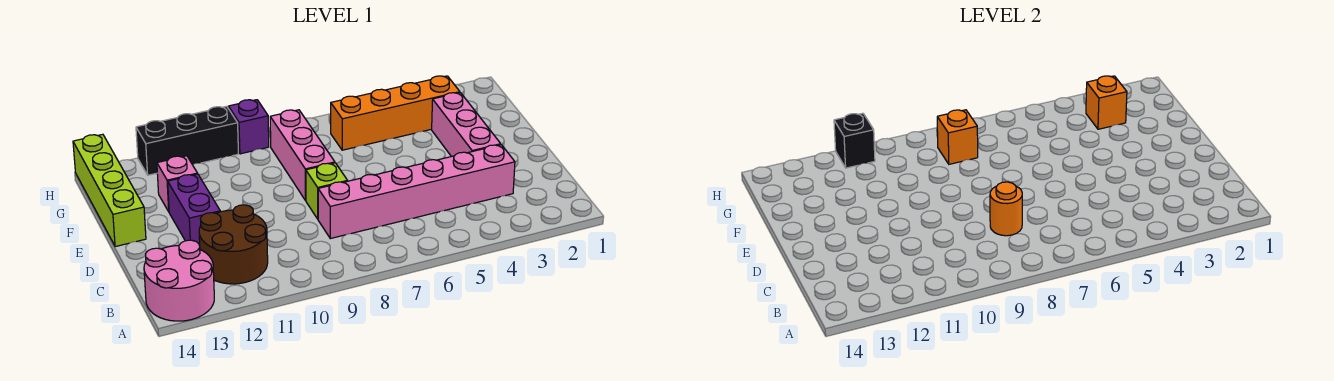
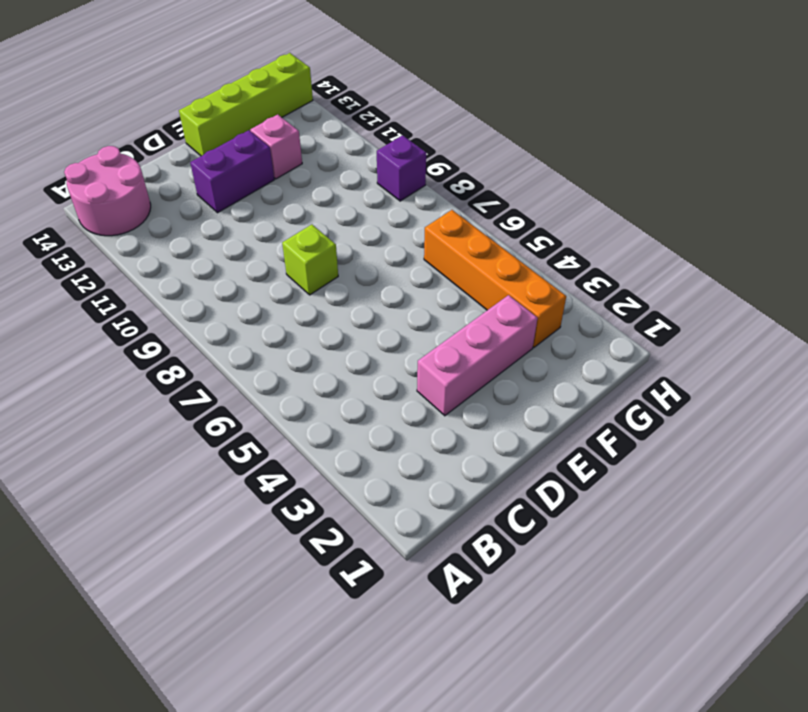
none -> brown round brick B11:C12 level 1
none -> pink brick C3:C8 level 1
none -> pink brick E8:G8 level 1

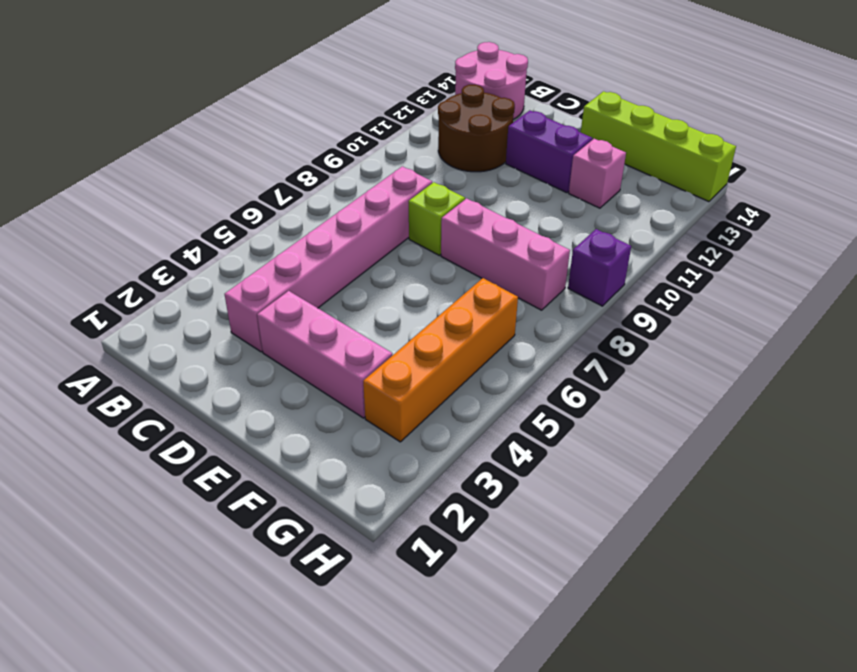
none -> black brick H10:H12 level 1
none -> orange round brick C8 level 2
none -> orange brick G3 level 2

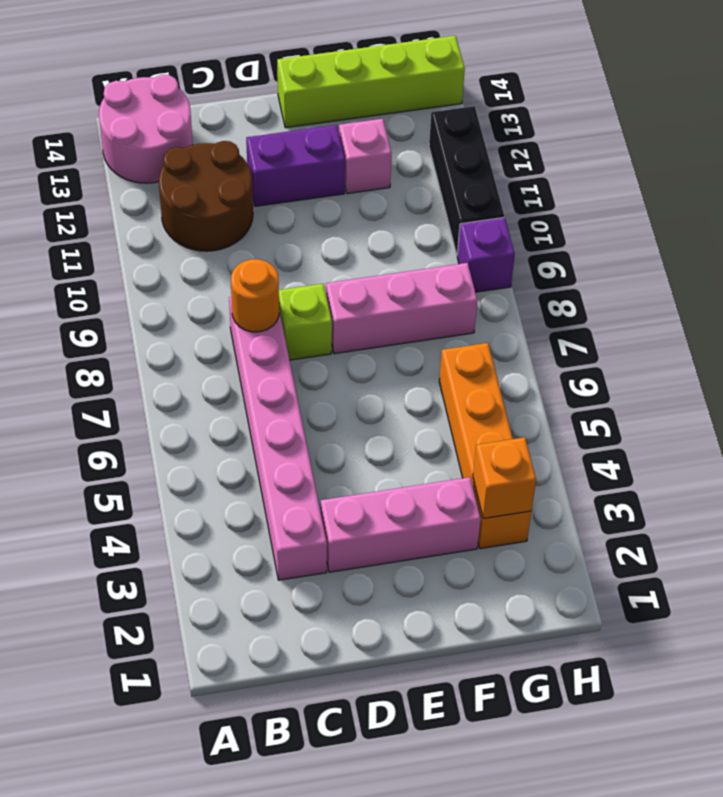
none -> orange brick G8 level 2
none -> black brick H11 level 2

